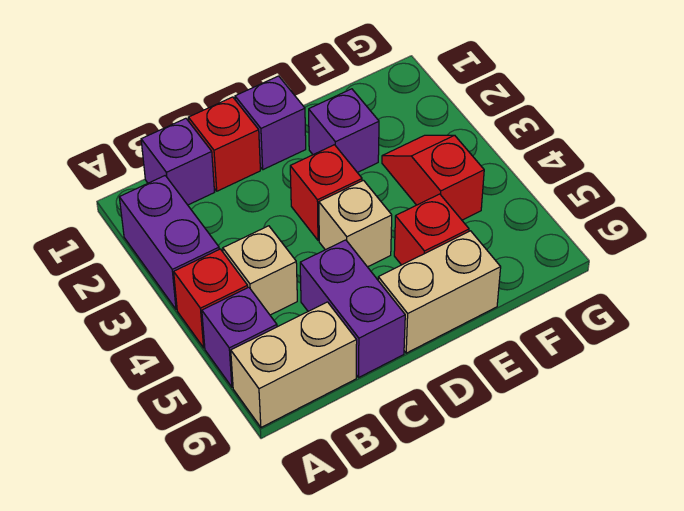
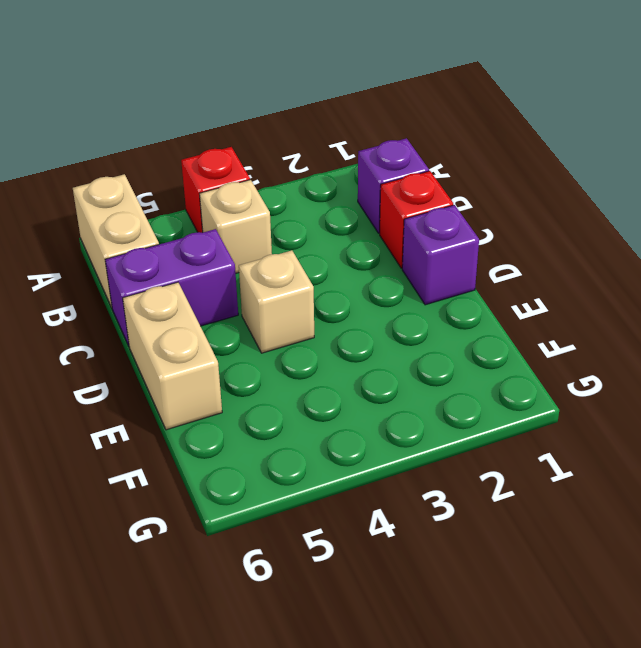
none -> purple brick A2:A3 level 1
none -> purple brick A5 level 1
none -> red brick D3 level 1

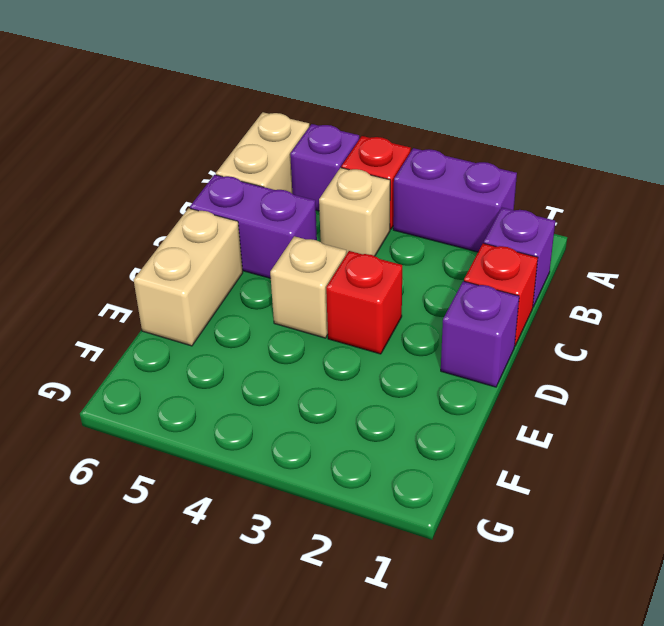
none -> purple brick E2 level 1
none -> red brick E5 level 1
none -> red slope F3:F4 level 1 top 4

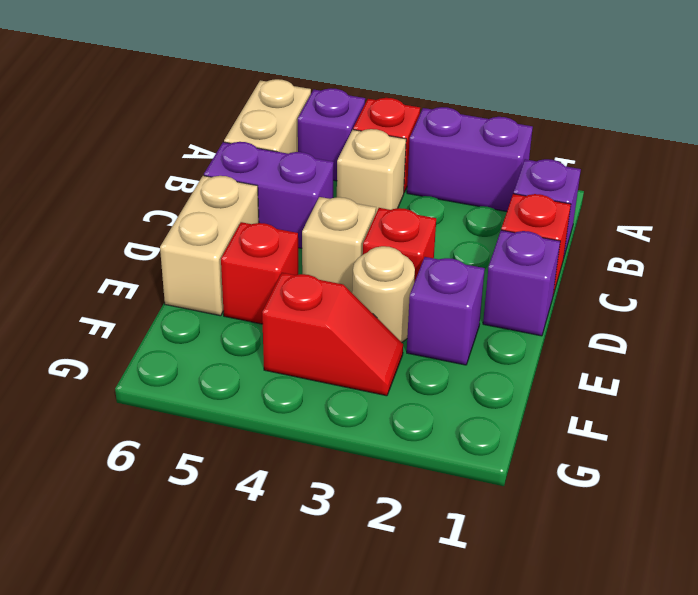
tan round brick E3 level 1 -> none

